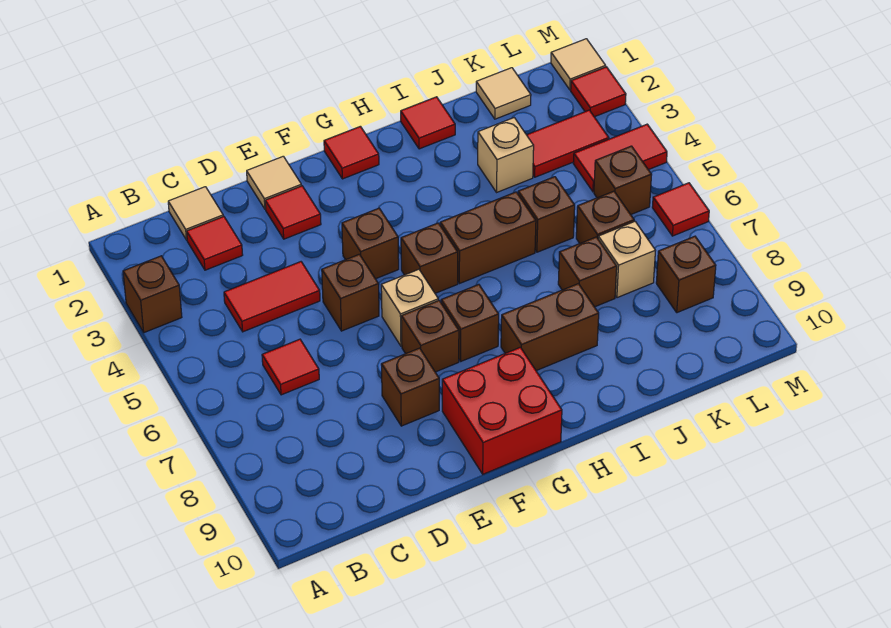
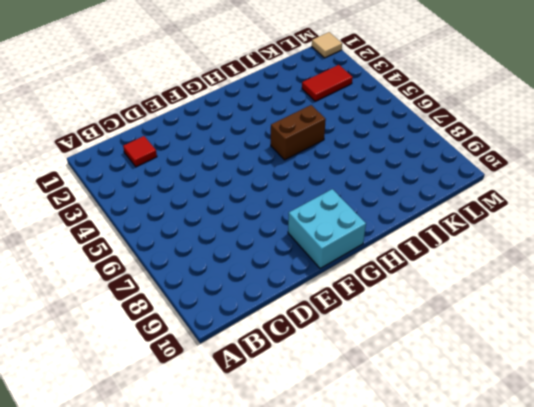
cyan brick F9:G10 level 1 -> red brick F9:G10 level 1
none -> brown brick A3 level 1
none -> tan tile C1 level 1
none -> red tile C4:D4 level 1
none -> red tile C6 level 1

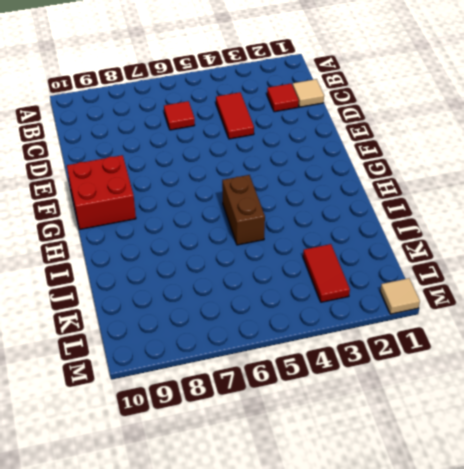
none -> brown brick A3 level 1
none -> tan tile E1 level 1
none -> red tile E2 level 1
none -> brown brick E5 level 1

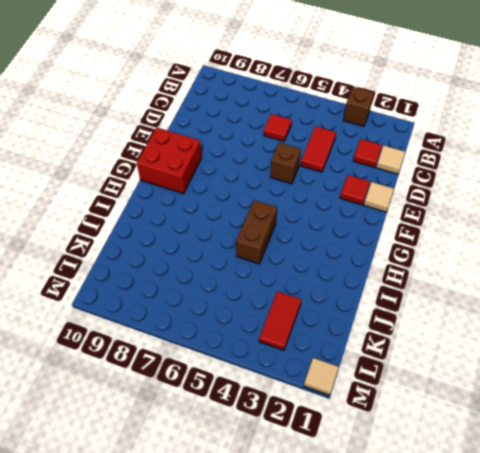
none -> brown brick E8 level 1
none -> brown brick F4 level 1
none -> tan brick F6 level 1
none -> brown brick F7 level 1

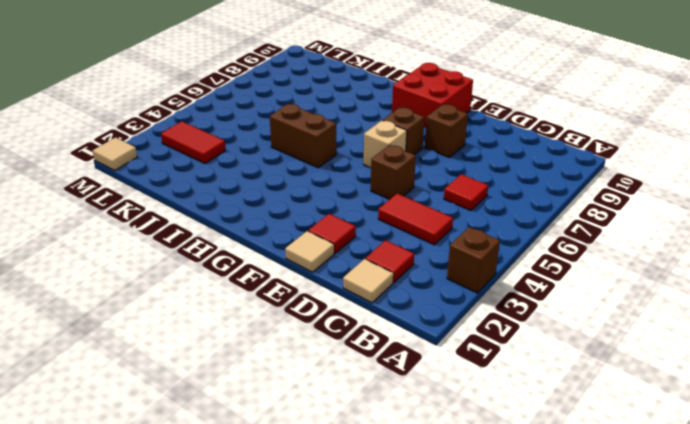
none -> brown brick F4 level 1
none -> red tile G1 level 1
none -> brown brick G5 level 1
none -> brown brick G7 level 1

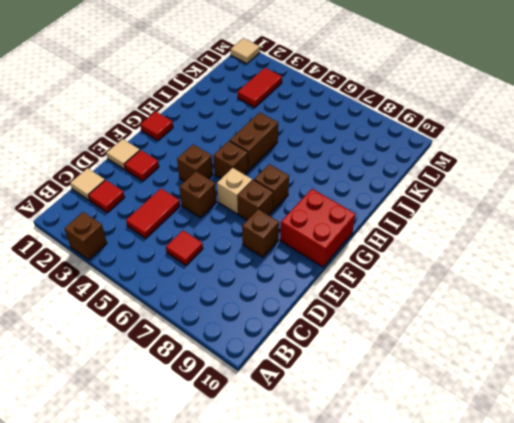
none -> brown brick H8:I8 level 1
none -> red tile I1 level 1
none -> tan brick J3 level 1
none -> brown brick J5 level 1

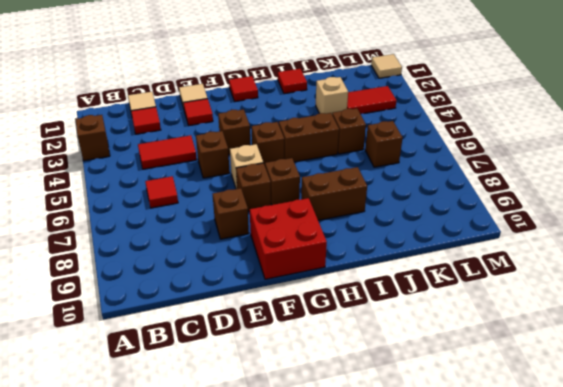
none -> brown brick J7 level 1
none -> tan tile K1 level 1
none -> tan brick K7 level 1
none -> red tile L4:M4 level 1

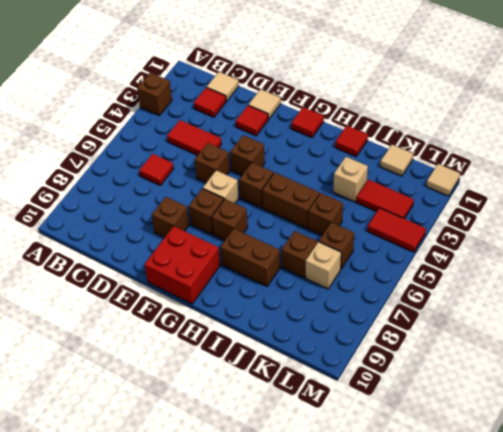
none -> brown brick L5 level 1
none -> brown brick L8 level 1
none -> red tile M2 level 1
none -> red tile M6 level 1

